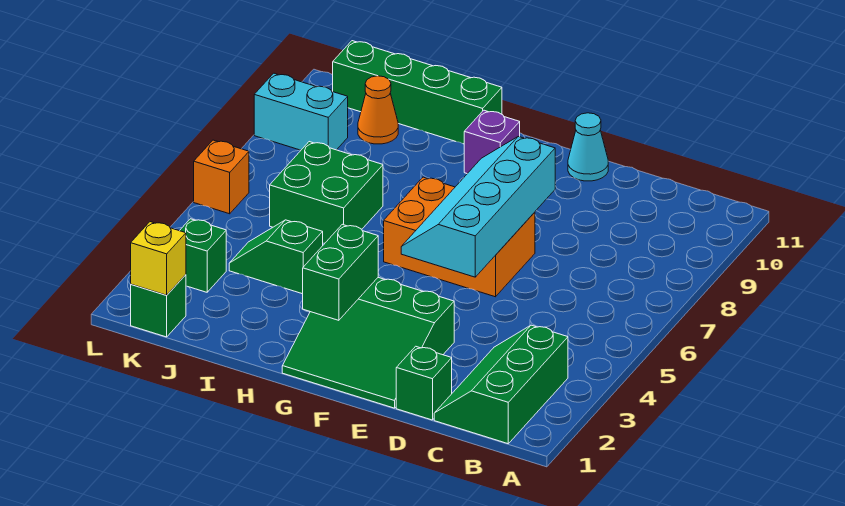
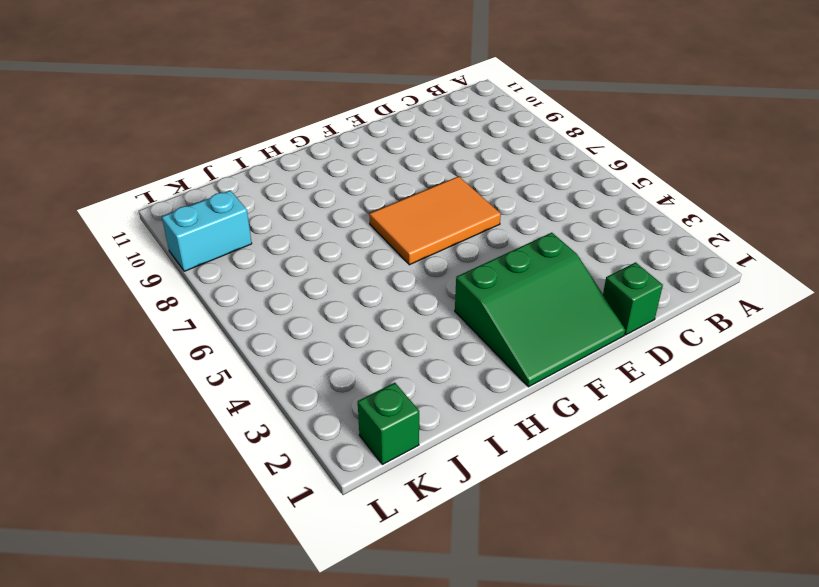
orange tile E6:G7 level 1 -> orange brick E6:G7 level 1
none -> green slope B1:C3 level 1 top B
none -> cyan cone E11 level 1
none -> purple brick G10 level 1

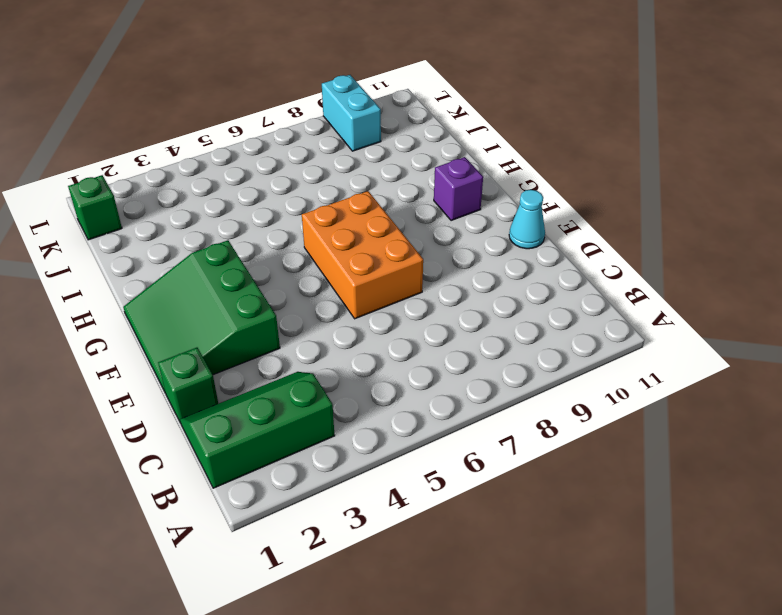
none -> green brick H11:K11 level 1
none -> green slope I4:J4 level 1 top I
none -> green brick I6:J7 level 1

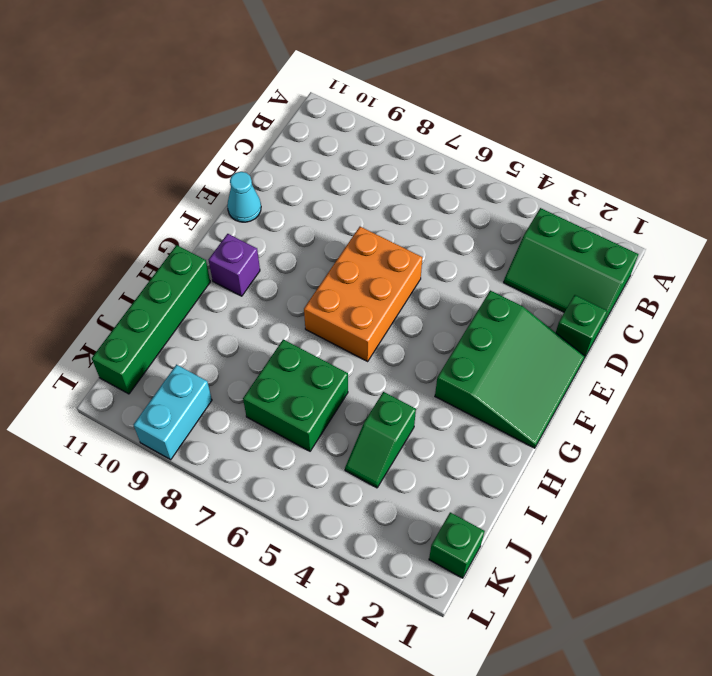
none -> orange cone J10 level 1
none -> green brick K3 level 1
none -> orange brick L6 level 1

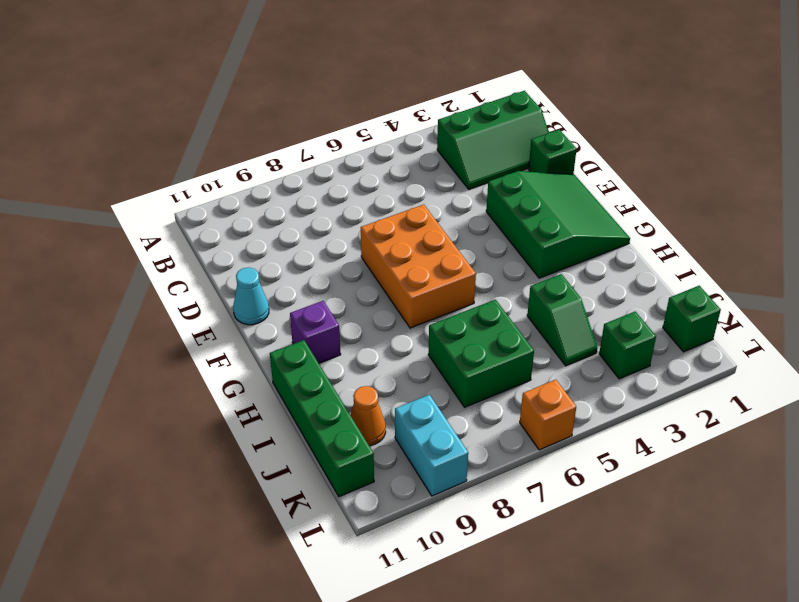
none -> cyan slope E5:F8 level 2 top E
none -> green brick G2:G3 level 2
none -> yellow brick K1 level 2

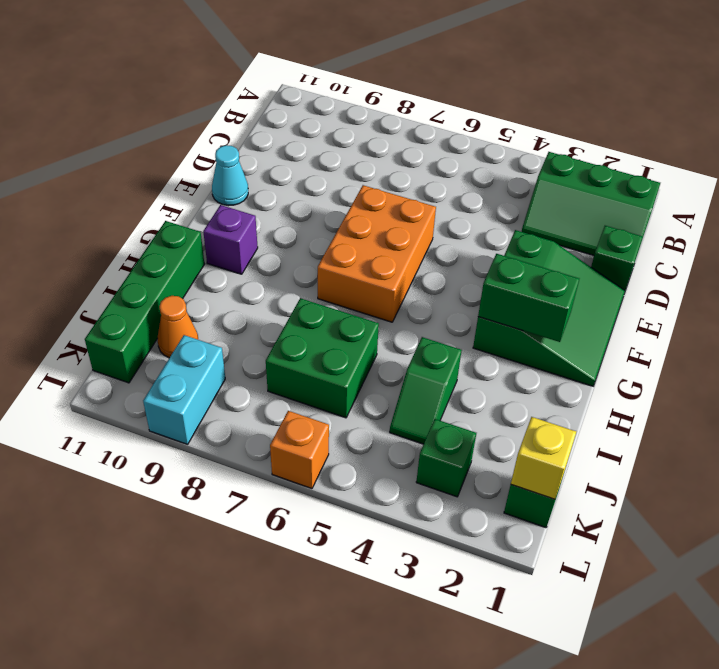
none -> cyan slope E5:F8 level 2 top E

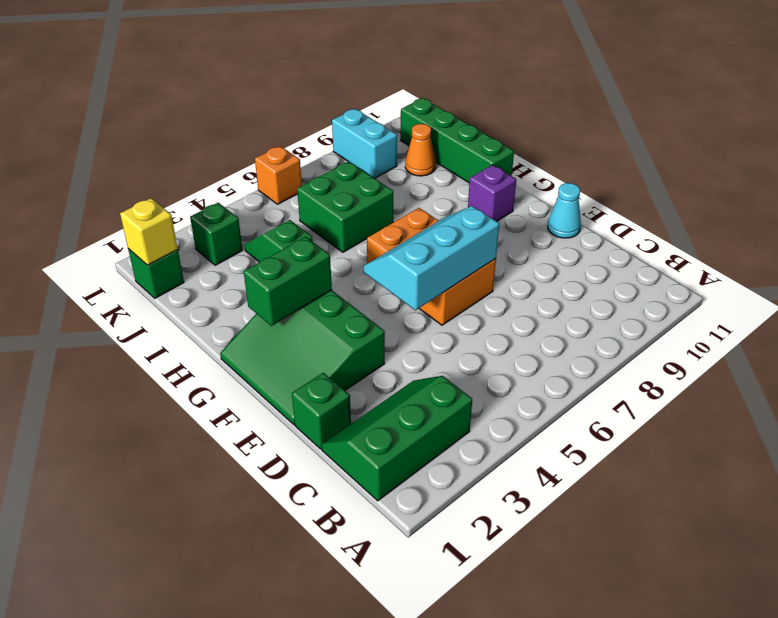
cyan slope E5:F7 level 2 top E -> cyan slope E5:F8 level 2 top E

